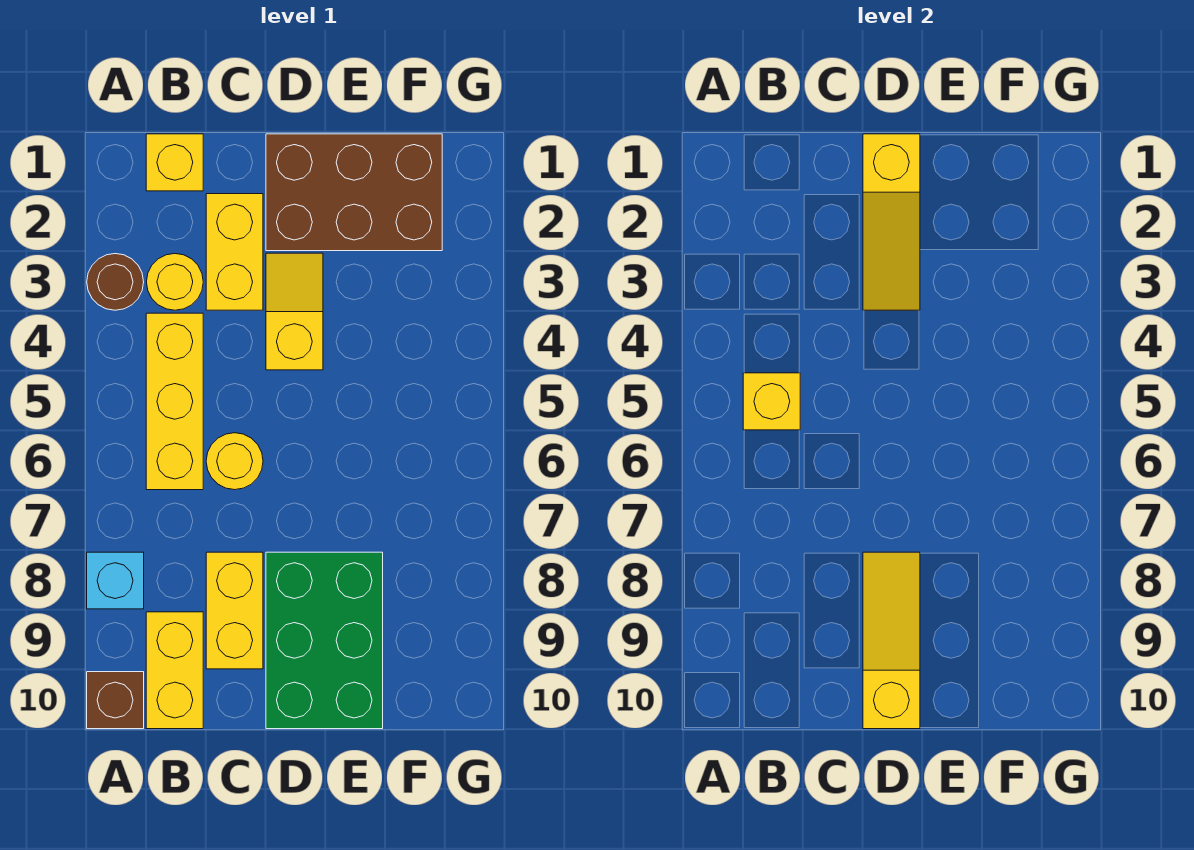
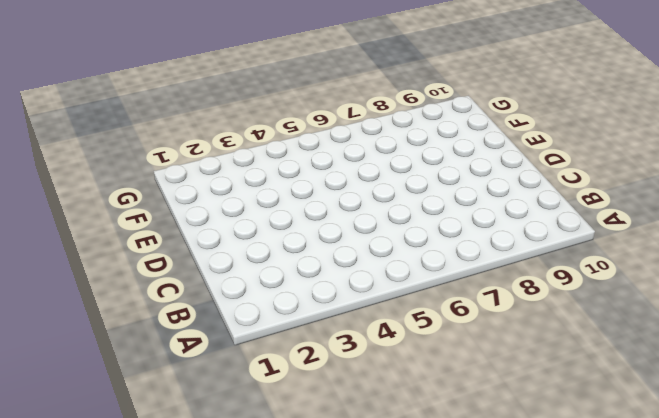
none -> brown round brick A3 level 1
none -> cyan brick A8 level 1
none -> brown brick A10 level 1

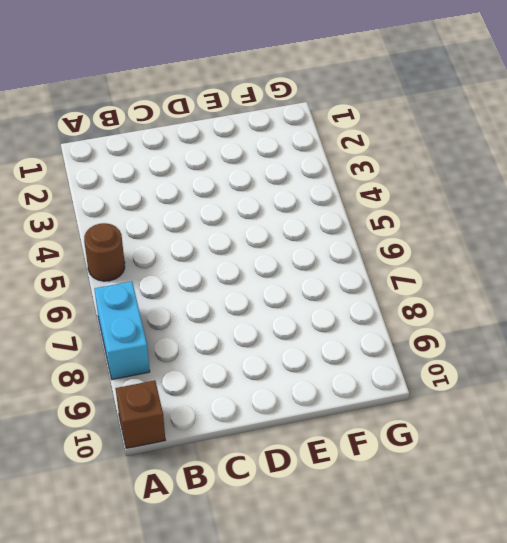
brown round brick A5 level 1 -> brown round brick A3 level 1
cyan brick A7:A8 level 1 -> cyan brick A8 level 1
none -> yellow brick B1 level 1
none -> yellow round brick B3 level 1
none -> yellow brick B4:B6 level 1

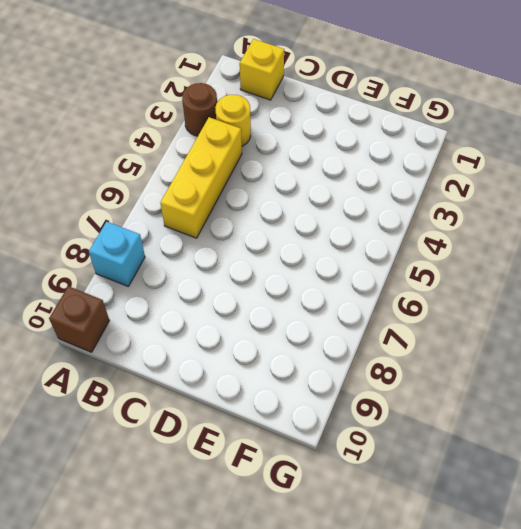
none -> yellow brick B9:B10 level 1
none -> yellow brick C2:C3 level 1
none -> yellow round brick C6 level 1

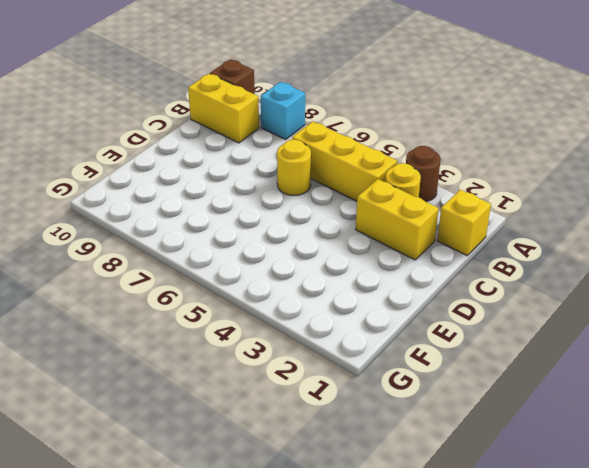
none -> yellow brick C8:C9 level 1
none -> brown brick D1:F2 level 1
none -> yellow slope D3:D4 level 1 top 4

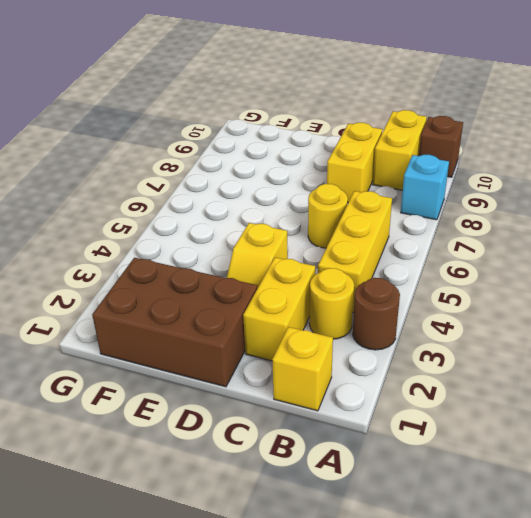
none -> green brick D8:E10 level 1
none -> yellow brick B5 level 2
none -> yellow slope D1:D3 level 2 top 1

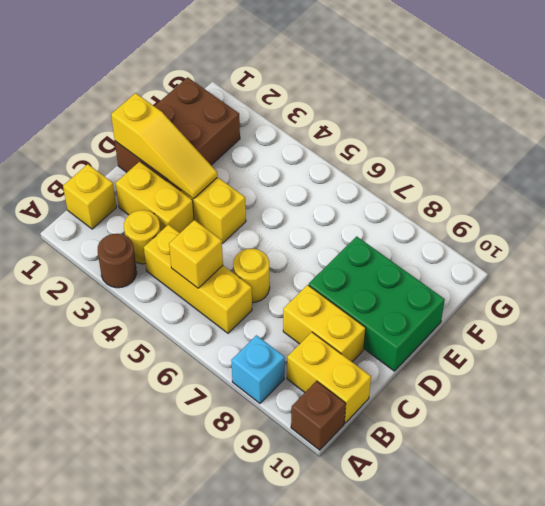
none -> yellow slope D8:D10 level 2 top 10

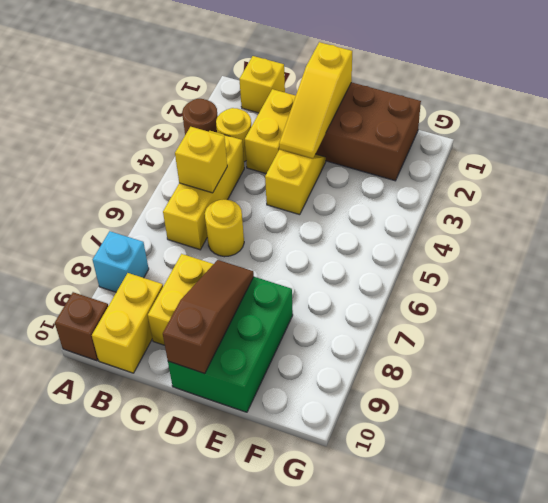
brown slope D8:D10 level 2 top 10 -> yellow slope D8:D10 level 2 top 10

